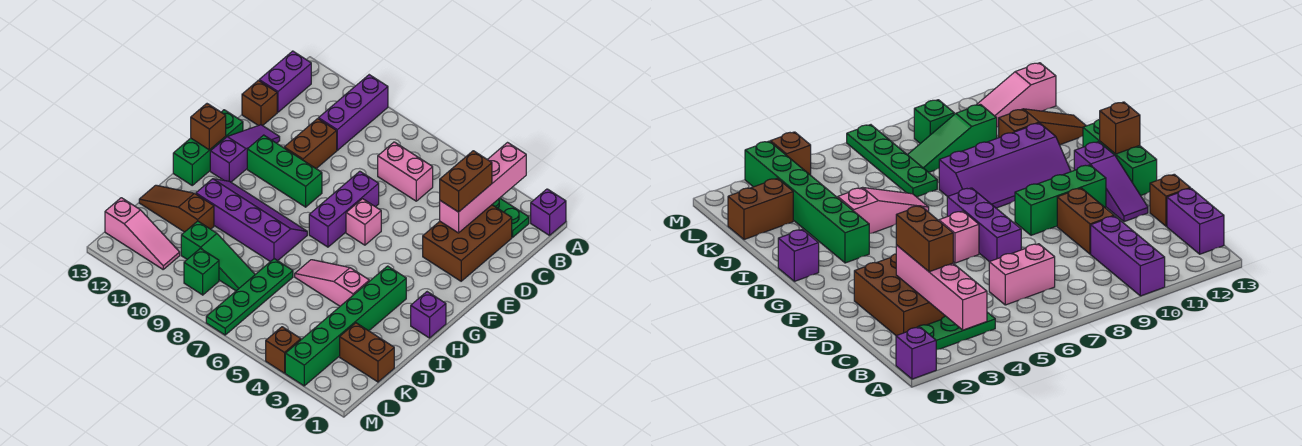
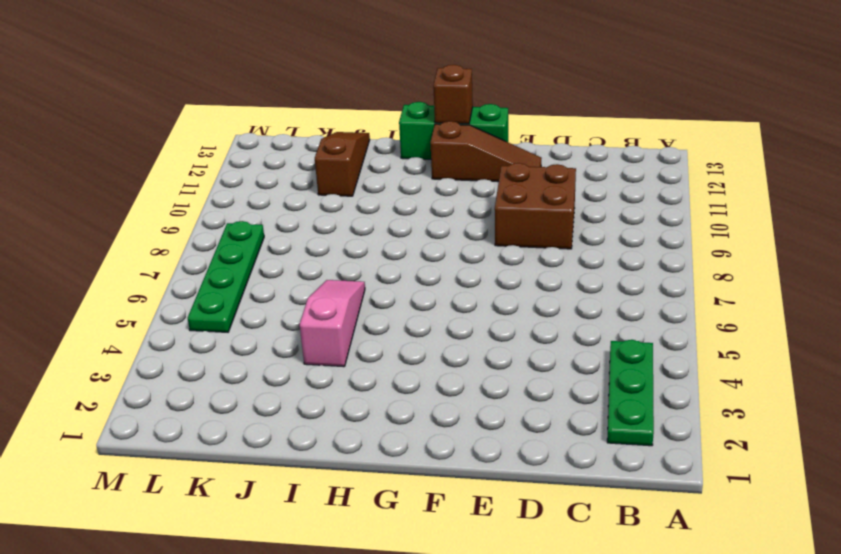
brown brick D9:E10 level 1 -> brown brick D10:E10 level 1
brown slope E12:G12 level 1 top G -> purple slope E12:G12 level 1 top G
green plate L5:L8 level 1 -> green plate J7:M7 level 1
none -> purple brick A1 level 1
none -> purple brick A10:C10 level 1
none -> purple brick B13:C13 level 1

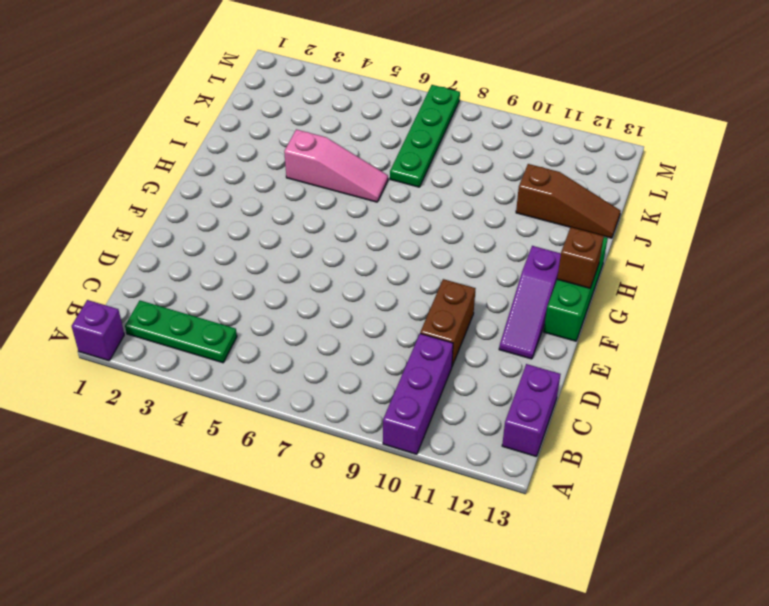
none -> brown brick C2:E3 level 1
none -> pink brick C6:C7 level 1
none -> brown brick D13 level 1

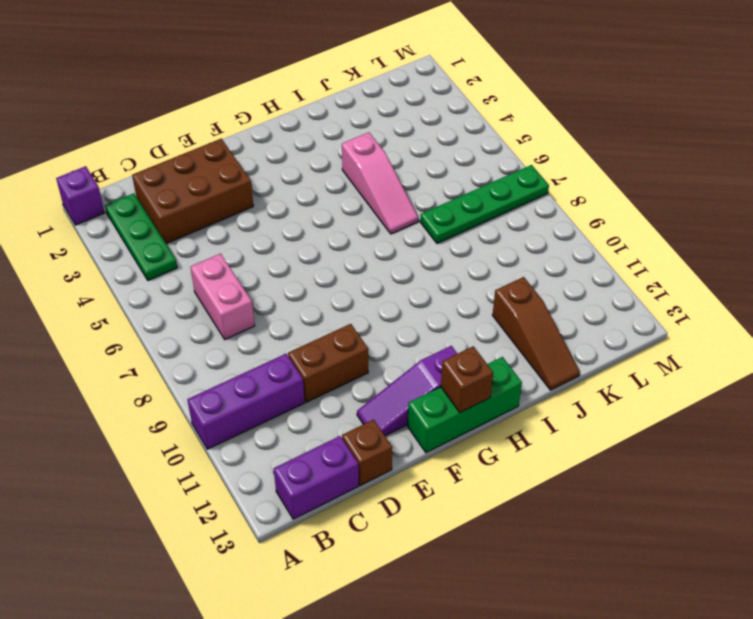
none -> purple brick E7:G7 level 1
none -> pink brick F6 level 1
none -> green brick F9:F11 level 1

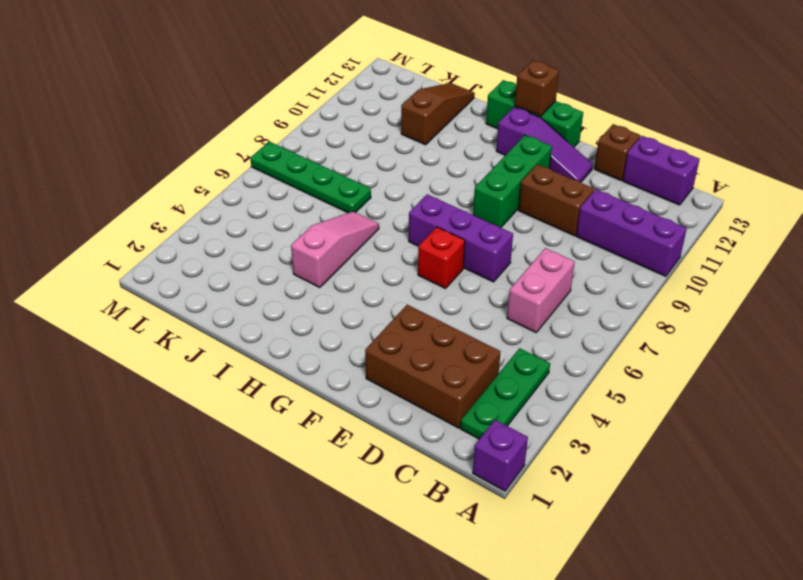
red brick F6 level 1 -> pink brick F6 level 1
none -> purple brick H1 level 1
none -> green brick H3:M3 level 1
none -> purple slope H8:I11 level 1 top I

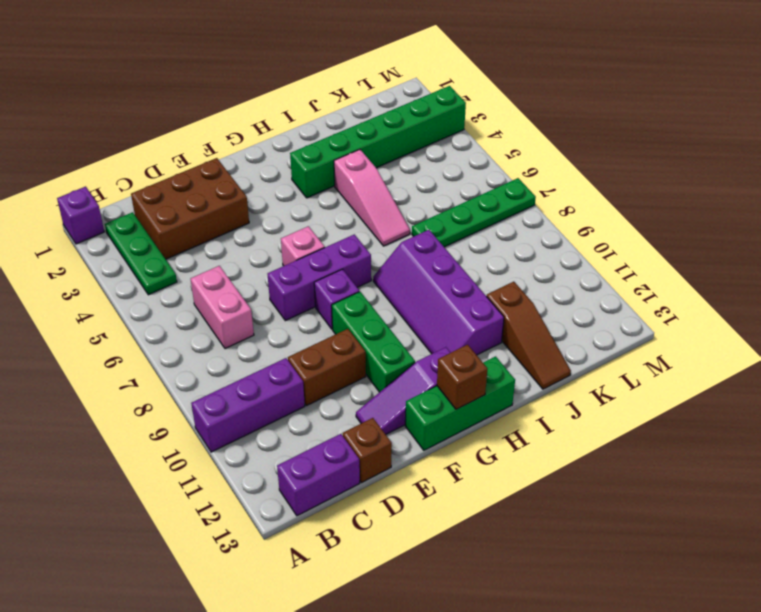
purple brick F8 level 1 -> purple brick H1 level 1
none -> brown brick K1:K2 level 1
none -> green slope K8:K10 level 1 top 10
none -> green brick L9 level 1

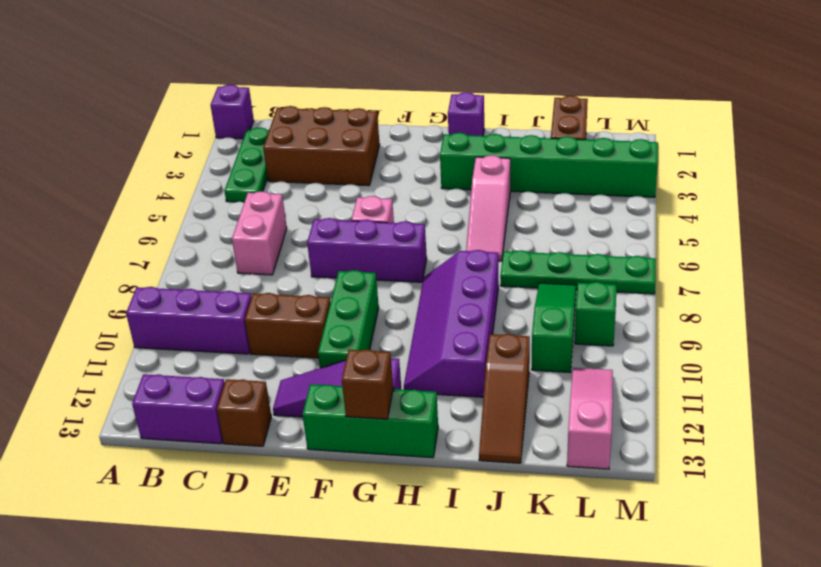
none -> brown brick M4 level 1
none -> pink brick A3:D3 level 2
none -> brown brick C3:D3 level 3

